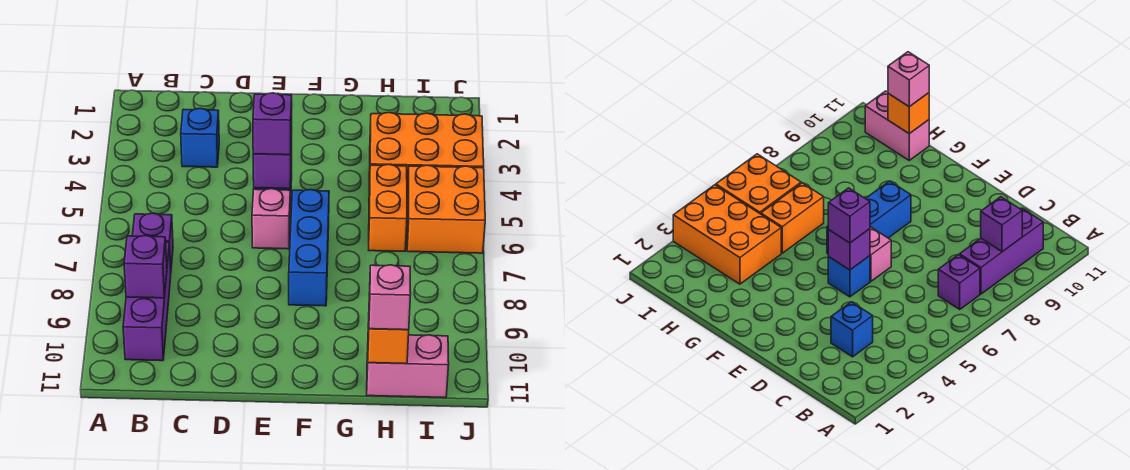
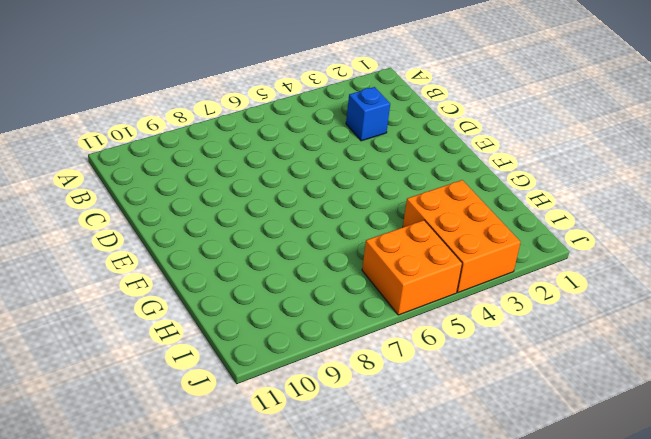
none -> purple brick B7 level 1
none -> purple brick B8:B10 level 1
none -> blue brick E5 level 1

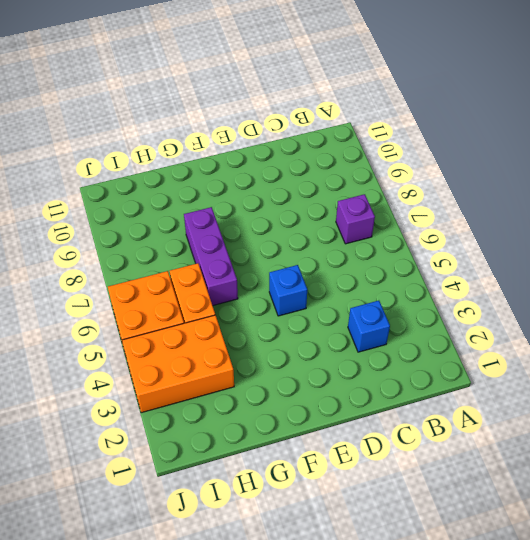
purple brick G6:G8 level 1 -> purple brick B8:B10 level 1
none -> pink brick E6 level 1
none -> blue brick F6:F8 level 1
none -> pink brick H11:I11 level 1

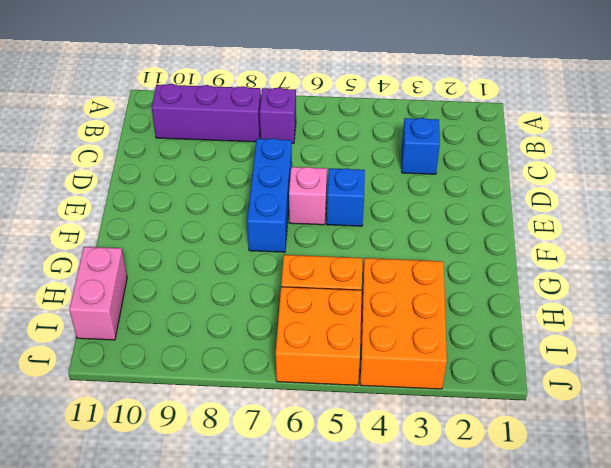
blue brick D7:F7 level 1 -> blue brick F6:F8 level 1
none -> purple brick B9 level 2
none -> purple brick E5 level 2
none -> orange brick H11 level 2

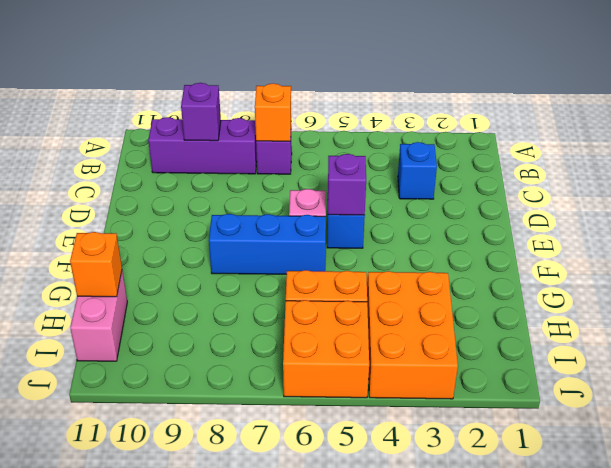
orange brick B7 level 2 -> none
none -> purple brick E5 level 3
none -> pink brick H11 level 3

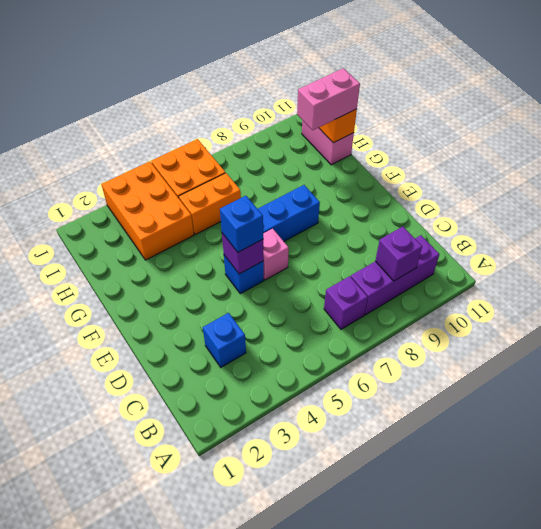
blue brick E5 level 3 -> purple brick E5 level 3
pink brick H10:H11 level 3 -> pink brick H11 level 3

